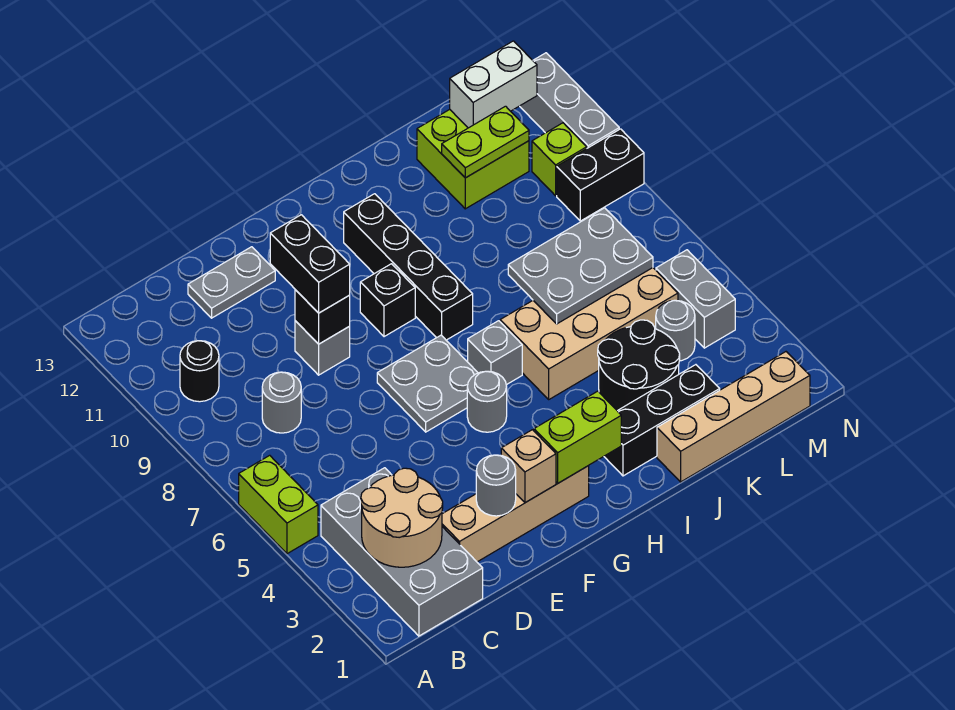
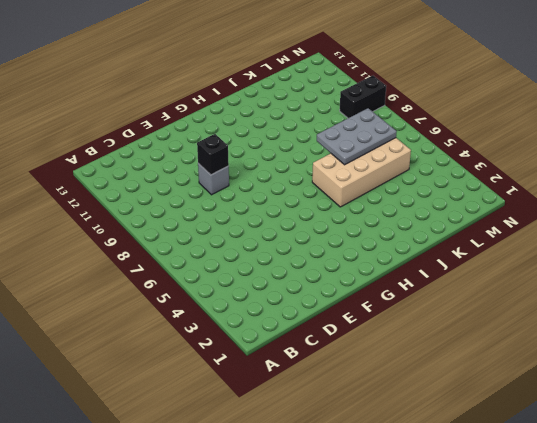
none -> lime brick A5:A6 level 1
none -> grey brick B1:C4 level 1
none -> black round brick B10 level 1
none -> grey round brick C8 level 1

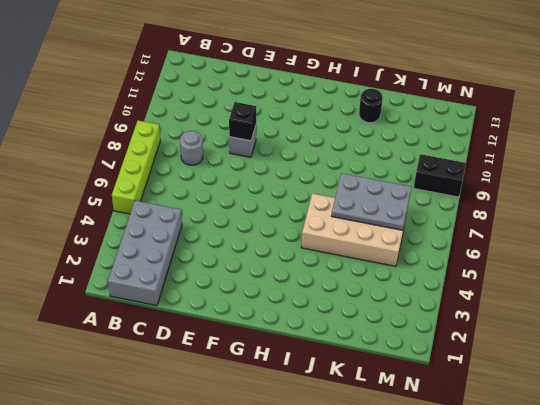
lime brick A5:A8 level 1 -> lime brick A5:A6 level 1
black round brick J12 level 1 -> black round brick B10 level 1
none -> tan brick D2:G2 level 1
none -> grey plate D12:E12 level 1
none -> grey plate F6:G7 level 1
none -> grey round brick G5 level 1

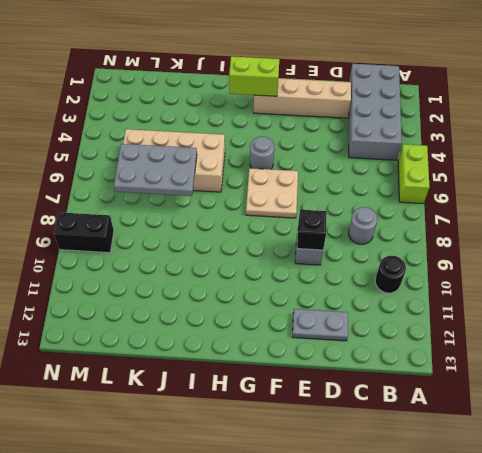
tan plate F6:G7 level 1 -> grey plate F6:G7 level 1
none -> black brick G9 level 1
none -> grey brick H6 level 1
none -> black brick H8:H11 level 1
none -> black brick I2:K2 level 1

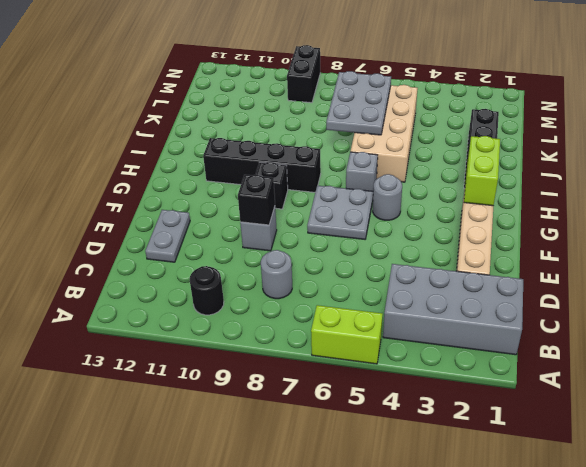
none -> tan brick J1:M1 level 1
none -> black round brick J3:K4 level 1
none -> lime brick K11:L12 level 1
none -> grey round brick L4 level 1

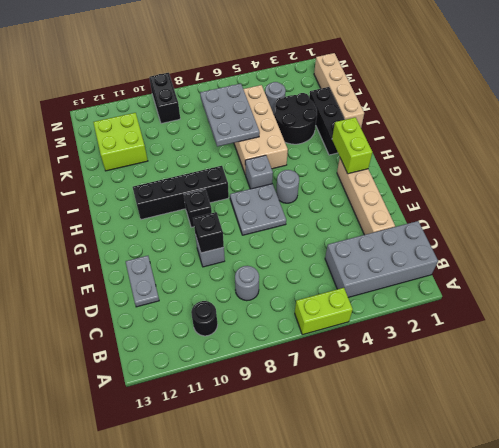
none -> grey brick M4:M5 level 1
none -> lime brick M10 level 1
none -> grey brick N10:N12 level 1
none -> tan round brick B2:C3 level 2

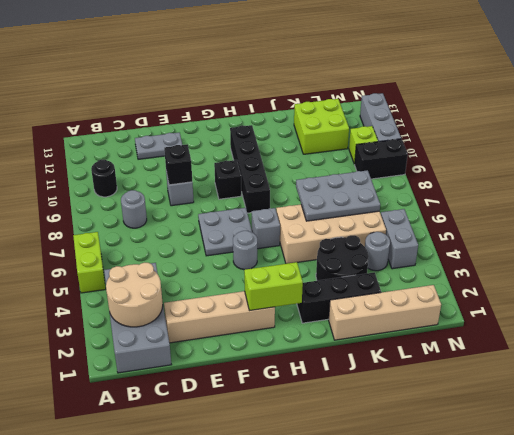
none -> grey round brick E2 level 2
none -> tan brick F2 level 2
none -> lime plate K11:L11 level 2
none -> white brick L12:M12 level 2

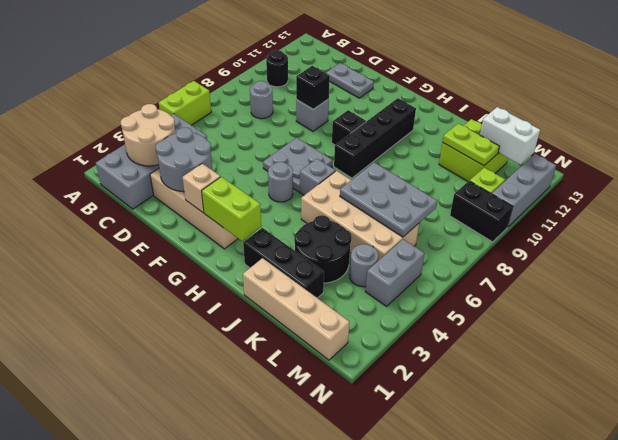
grey round brick D2:E3 level 2 -> grey round brick E2 level 2
none -> black brick E9:E10 level 3

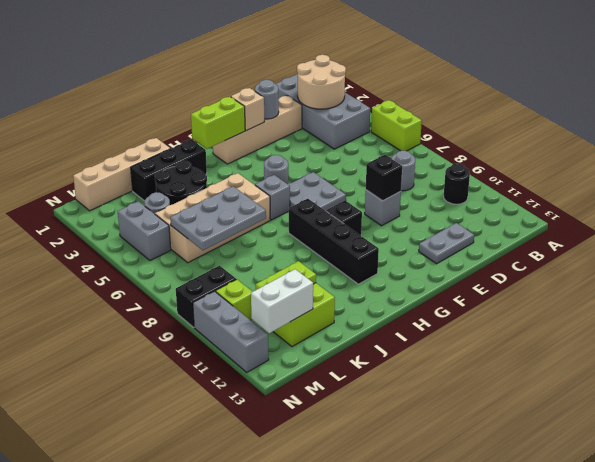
none -> black brick E9:E10 level 3

